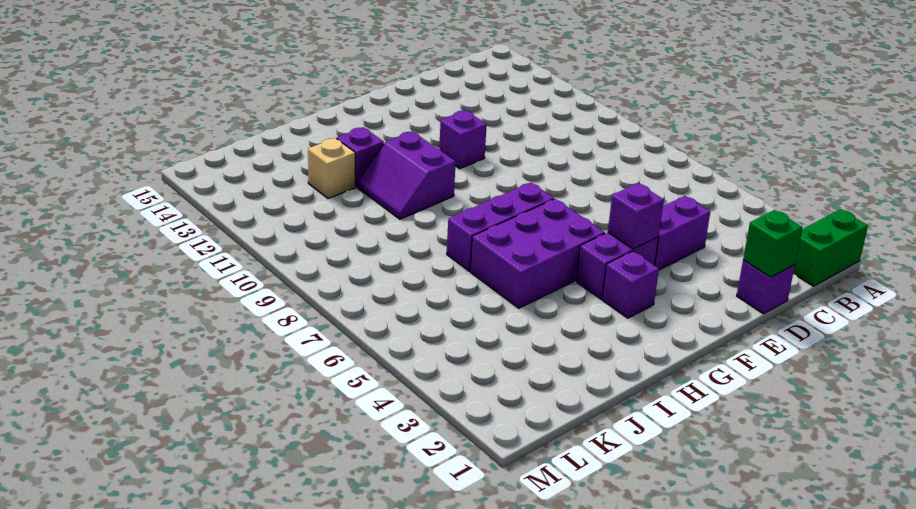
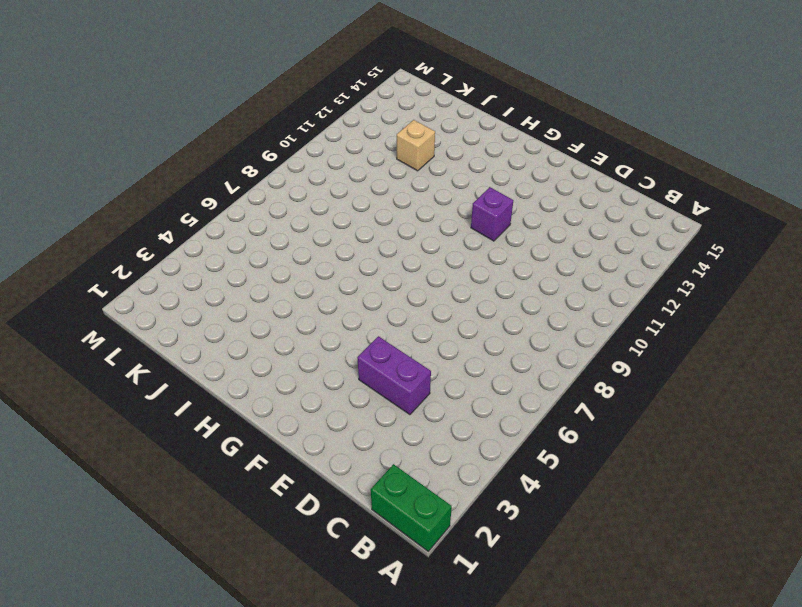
none -> purple brick D1 level 1
none -> purple brick F4:G4 level 1
none -> purple brick G3 level 1

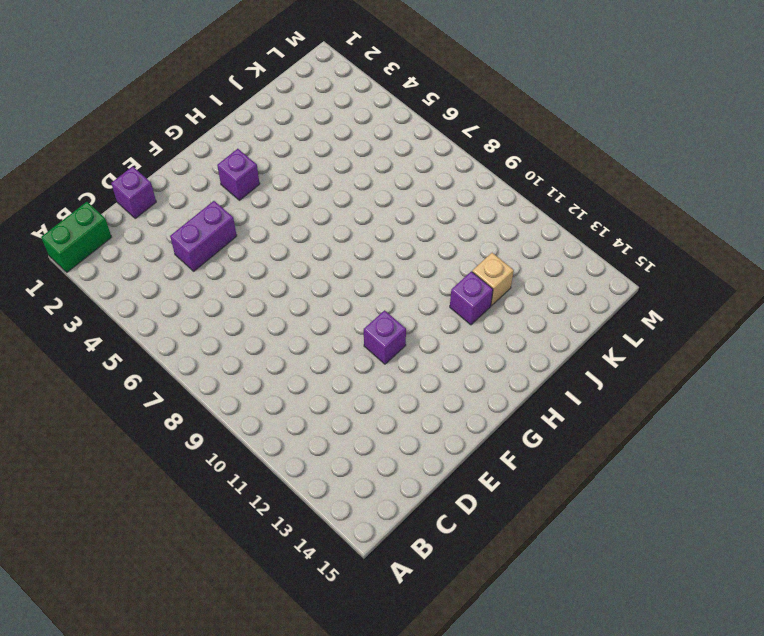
none -> purple brick F4:G4 level 1
none -> purple brick G5:I6 level 1
none -> purple brick G7:I7 level 1

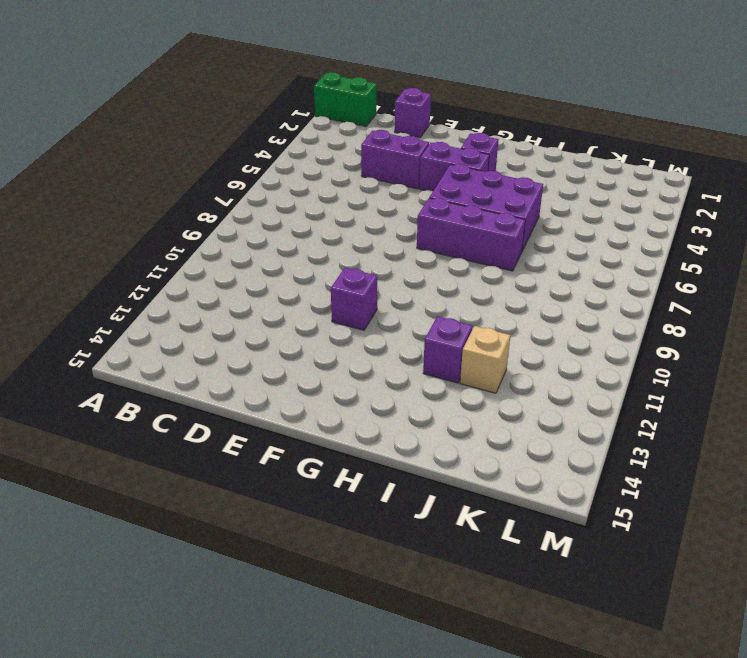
none -> purple slope H10:I11 level 1 top H
none -> green brick D1 level 2
none -> purple brick F4 level 2

